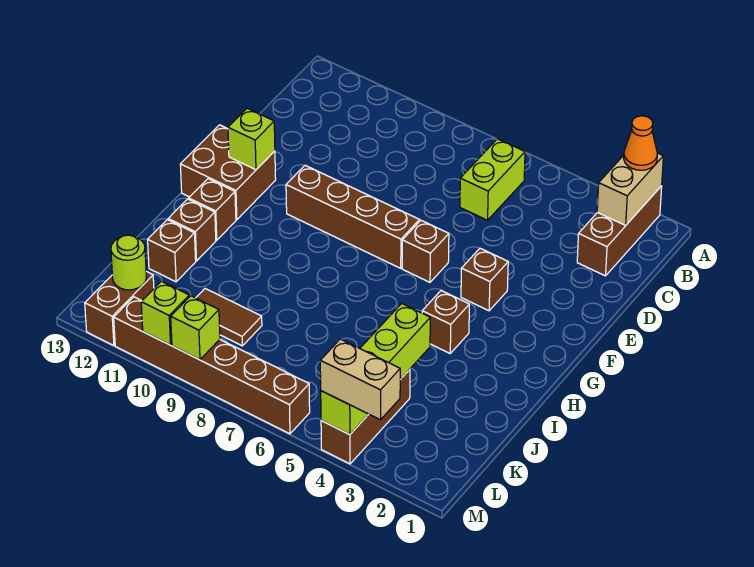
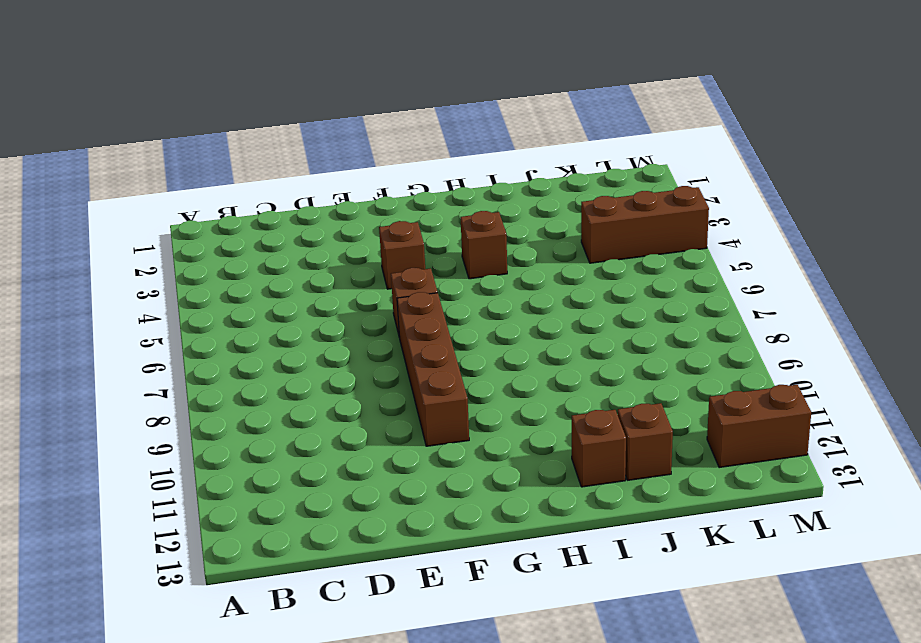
none -> brown brick A2:C2 level 1
none -> lime brick B6:C6 level 1
none -> brown brick F12:G13 level 1

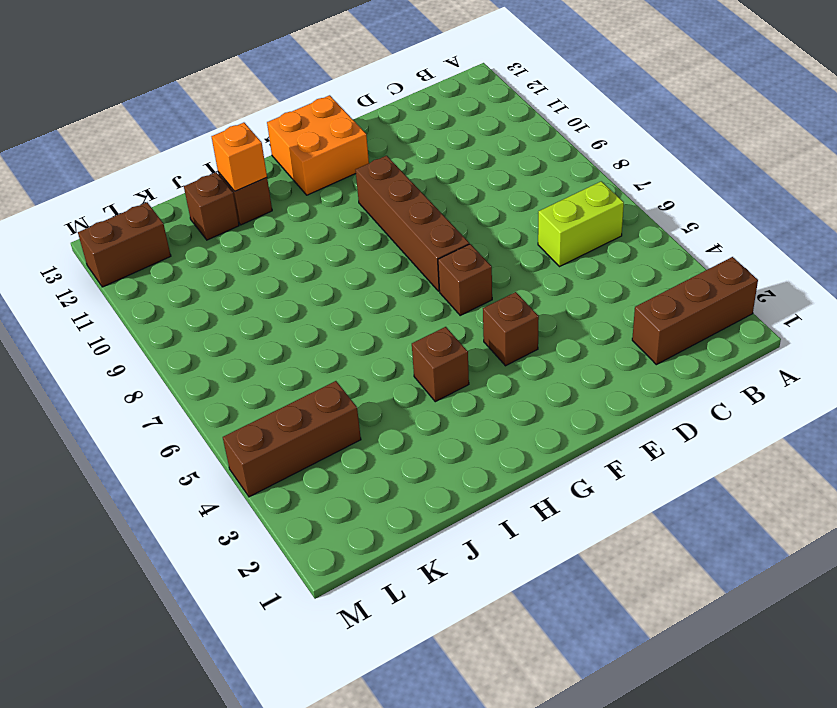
orange brick F12:G13 level 1 -> brown brick F12:G13 level 1
orange brick I12 level 2 -> none
none -> brown brick H12 level 1
none -> brown tile K9:K10 level 1
none -> brown brick M6:M11 level 1

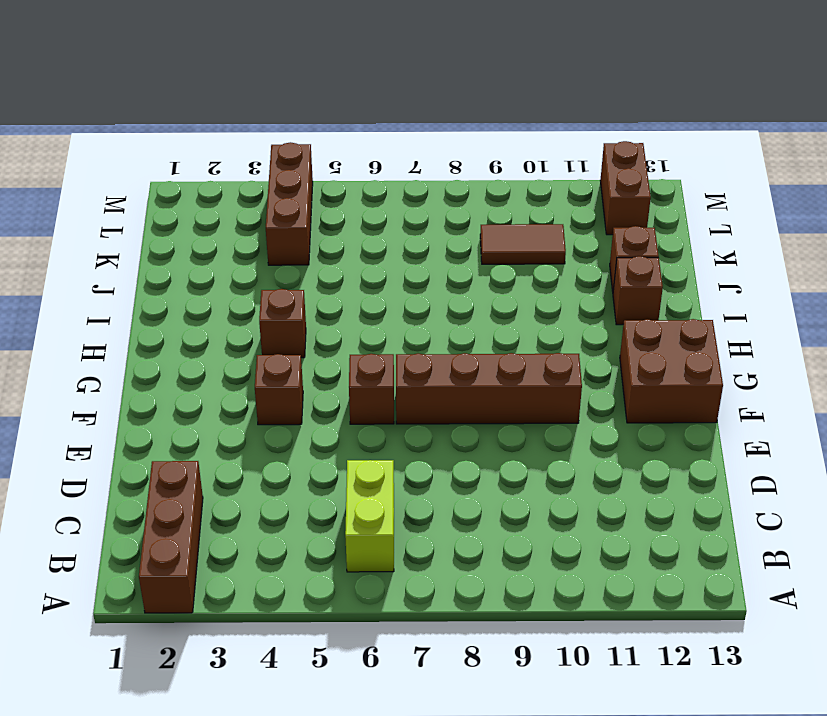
none -> brown brick H12 level 1
none -> brown brick M6:M11 level 1
none -> tan brick A2:B2 level 2

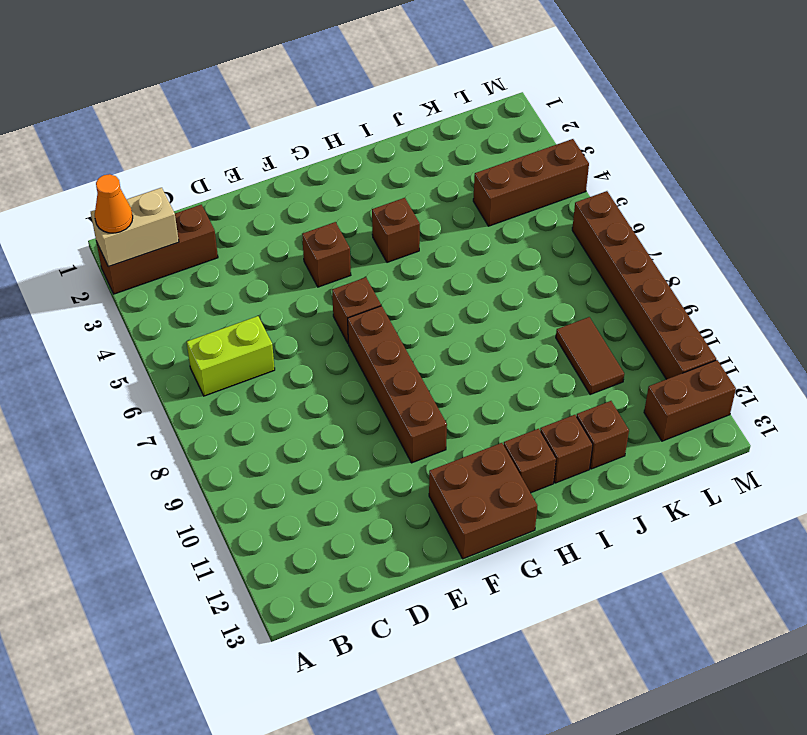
none -> lime brick F12 level 2
none -> lime brick J4:M4 level 2
none -> lime round brick L12 level 2

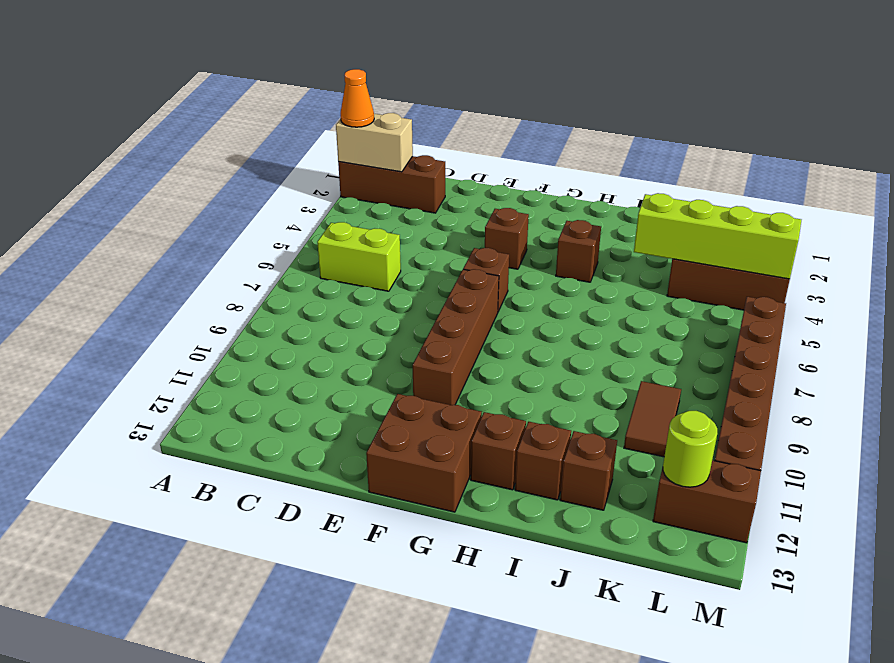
none -> lime brick F12 level 2
none -> lime brick M9 level 2
none -> lime brick M10 level 2

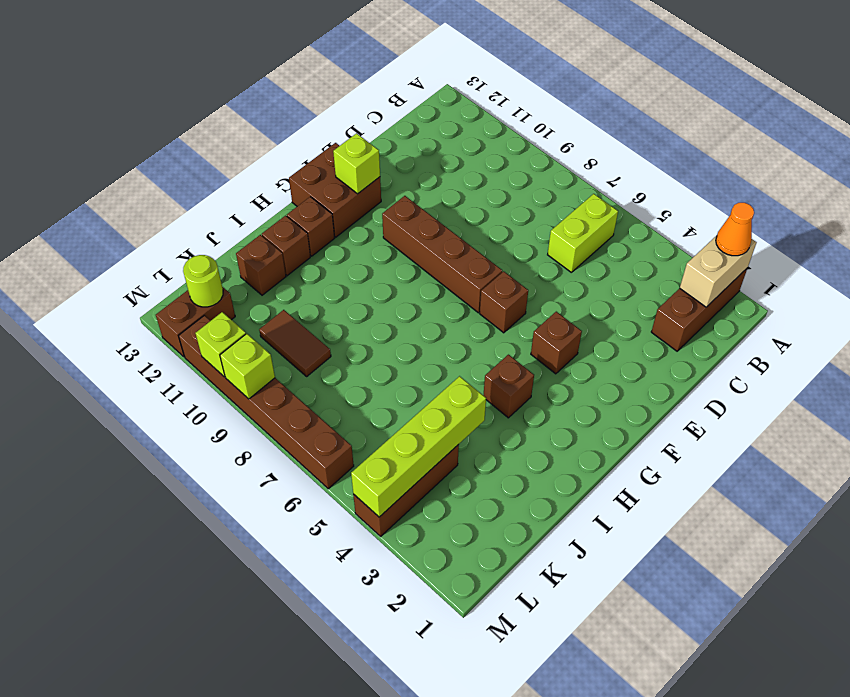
none -> tan brick M3:M4 level 3

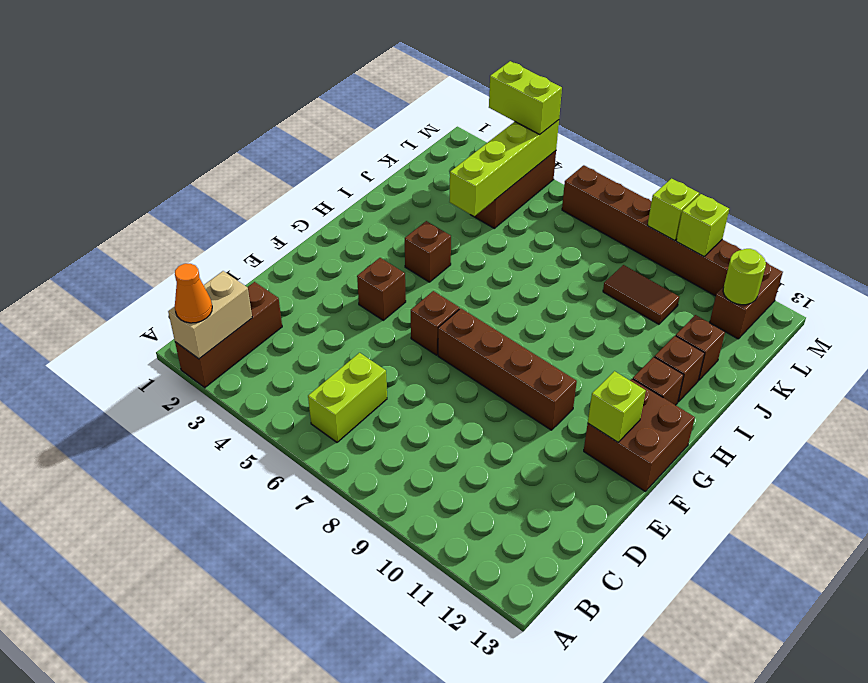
lime brick M3:M4 level 3 -> tan brick M3:M4 level 3

